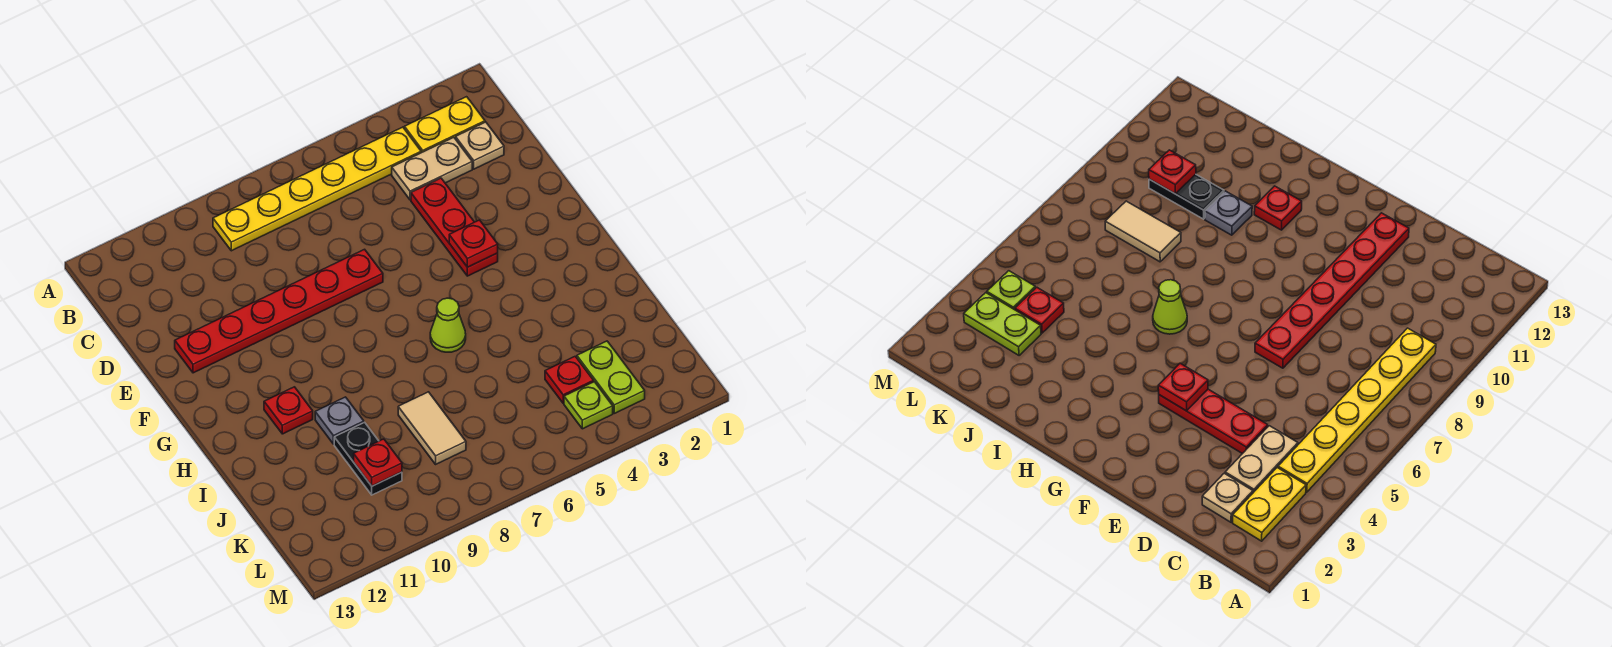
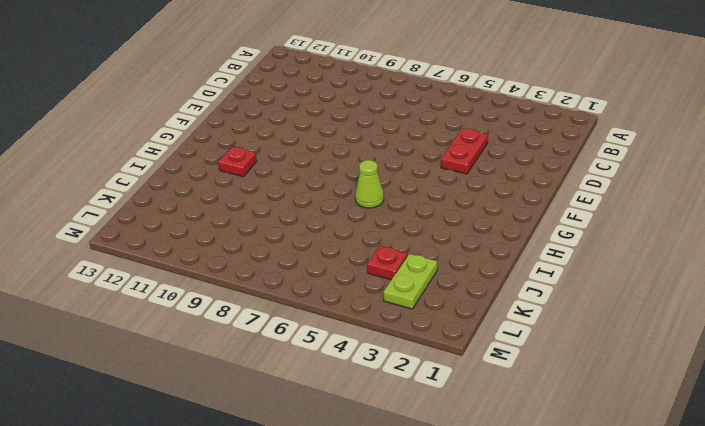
red plate D4:E4 level 1 -> red plate D4:F4 level 1
none -> yellow plate B2:B3 level 1
none -> yellow plate B4:B9 level 1
none -> tan plate C2 level 1

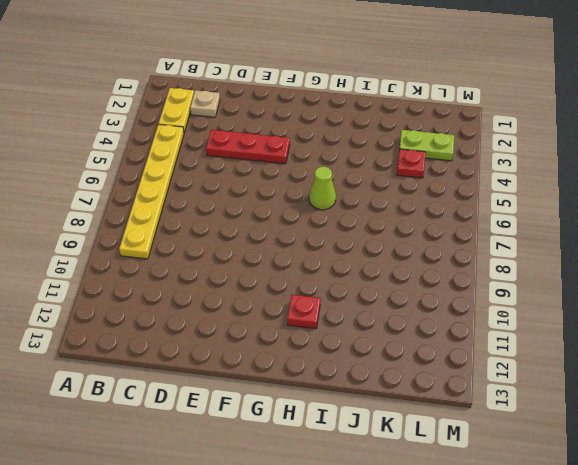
none -> tan plate C3:C4 level 1
none -> red plate E7:E12 level 1
none -> grey plate I10 level 1

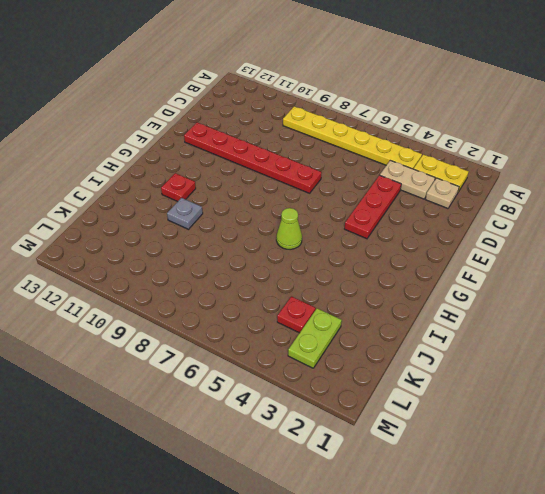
none -> tan tile J8:K8 level 1
none -> black plate J10:K10 level 1
none -> lime plate L4 level 1

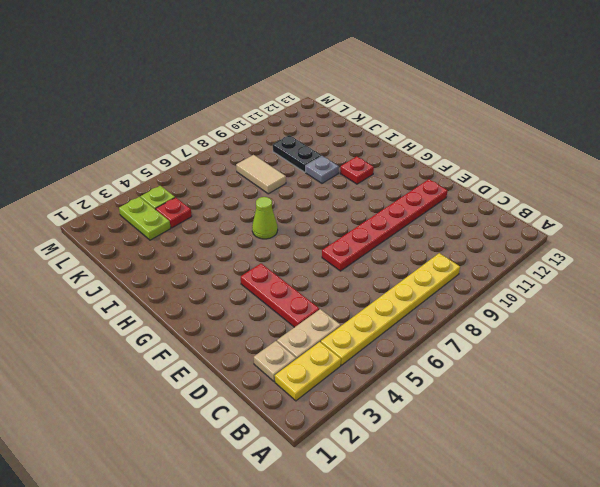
none -> red plate F4 level 2
none -> red plate K10 level 2

